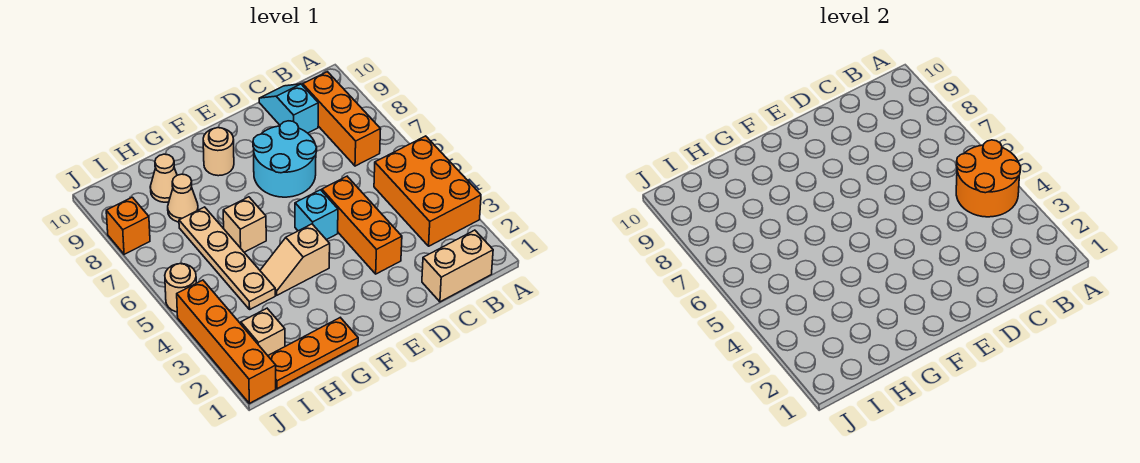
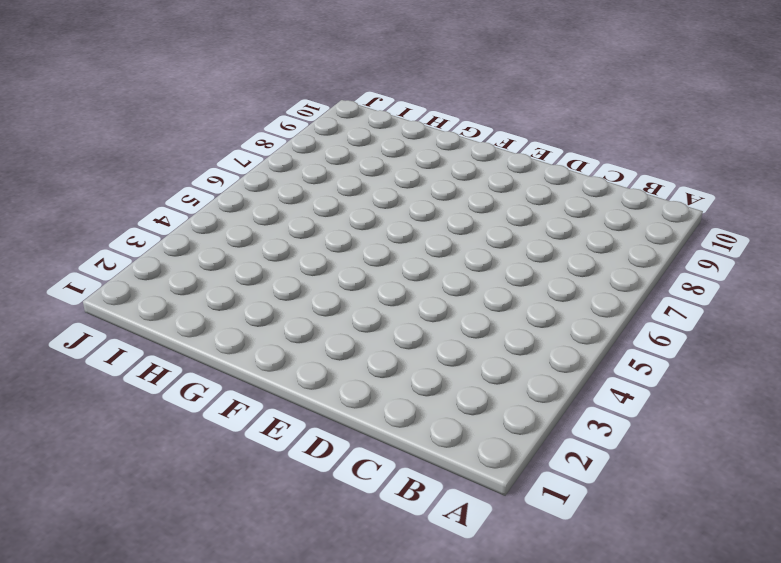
none -> orange brick A3:B5 level 1
none -> tan brick B1:C1 level 1
none -> orange brick B7:B9 level 1

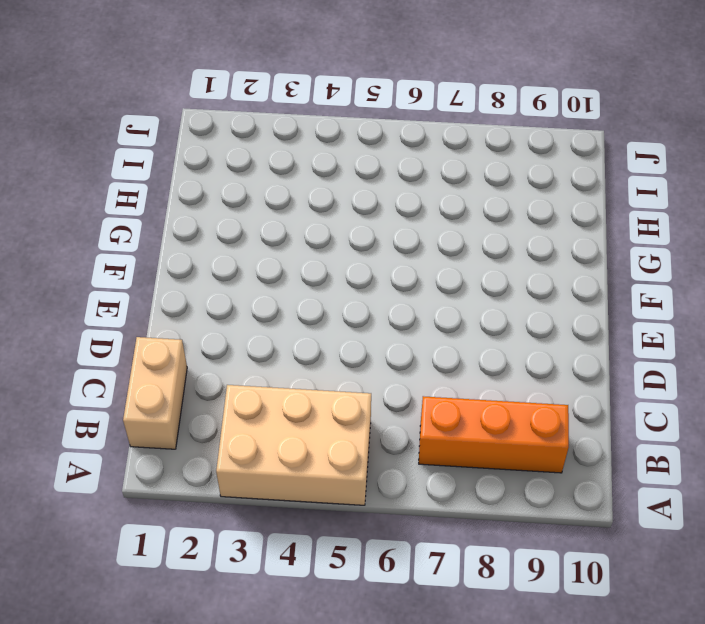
tan brick A3:B5 level 1 -> orange brick A3:B5 level 1
none -> cyan slope C9:C10 level 1 top 9
none -> orange brick D3:D5 level 1
none -> cyan round brick D7:E8 level 1

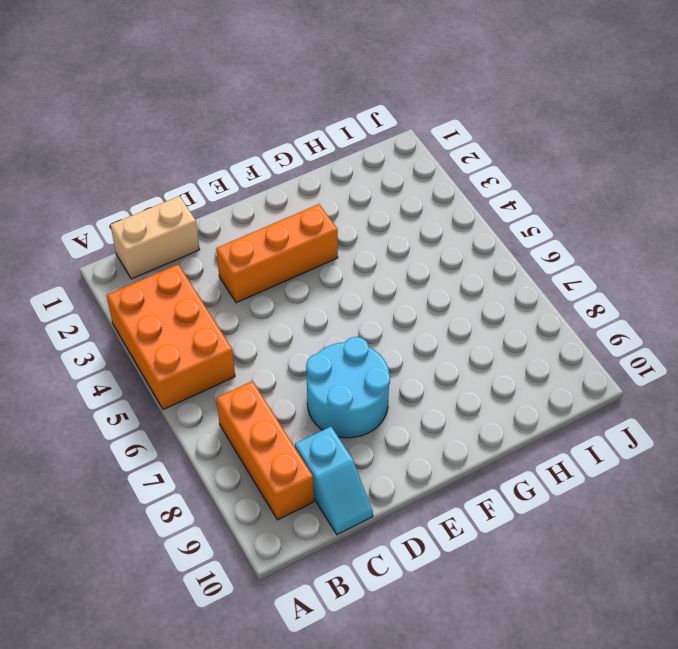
orange brick D3:F3 level 1 -> orange brick D3:D5 level 1
none -> cyan brick E5 level 1
none -> tan slope F4:G4 level 1 top F
none -> tan round brick F9 level 1

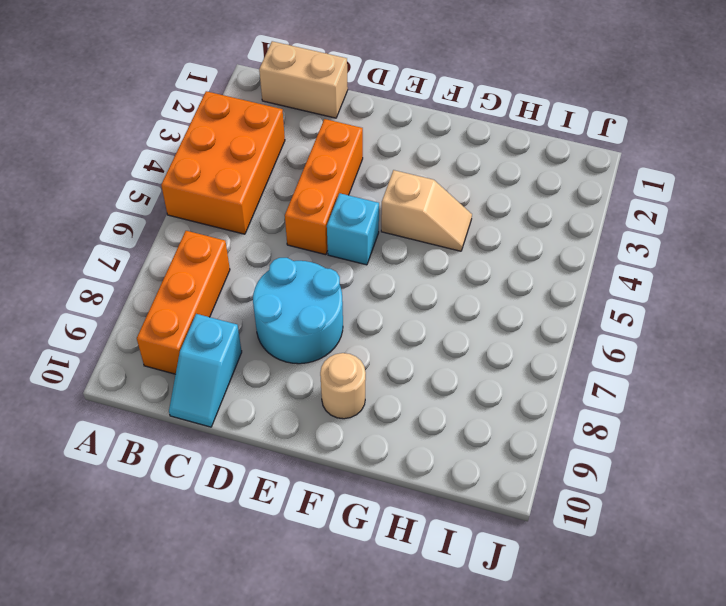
none -> orange plate G1:I1 level 1
none -> tan brick G6 level 1
none -> tan plate H4:H7 level 1

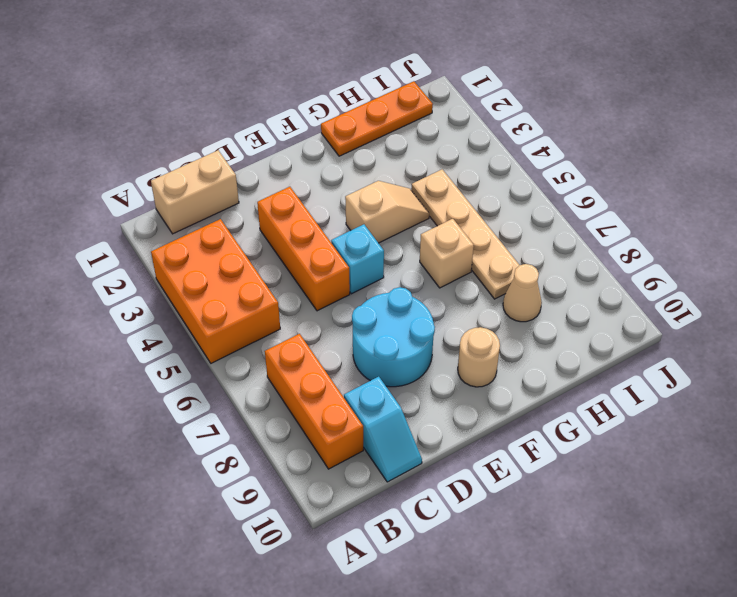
none -> tan cone H9 level 1
none -> tan brick I2 level 1
none -> orange brick J1:J4 level 1

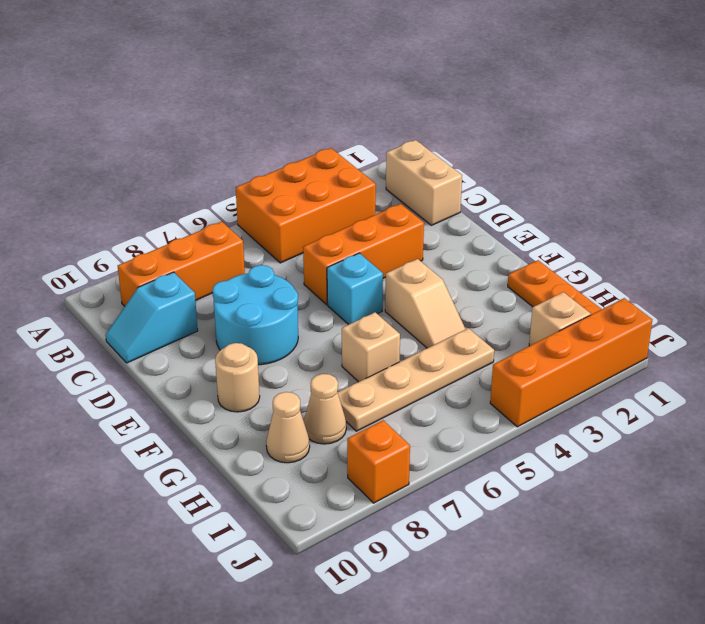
none -> tan round brick J5 level 1
none -> orange round brick A4:B5 level 2

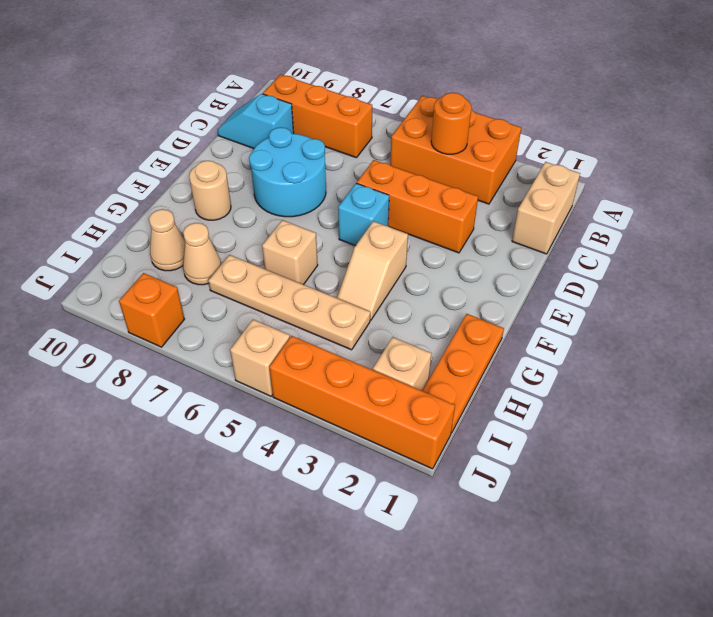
orange round brick B4 level 2 -> orange round brick A4:B5 level 2
tan brick J5 level 1 -> tan round brick J5 level 1

